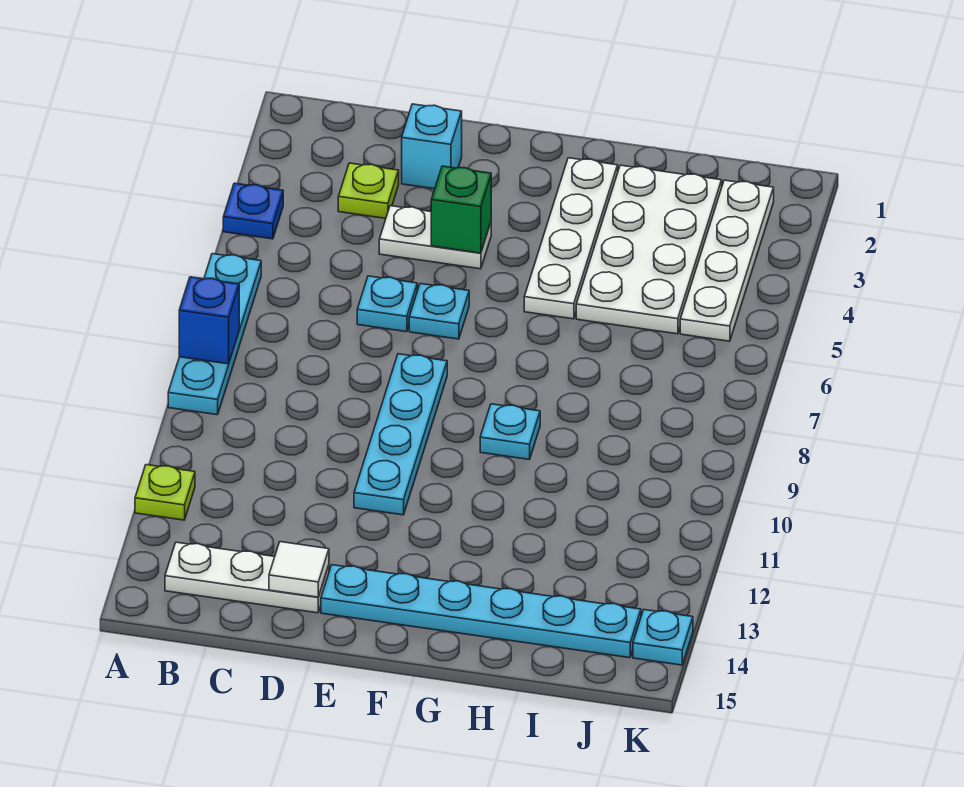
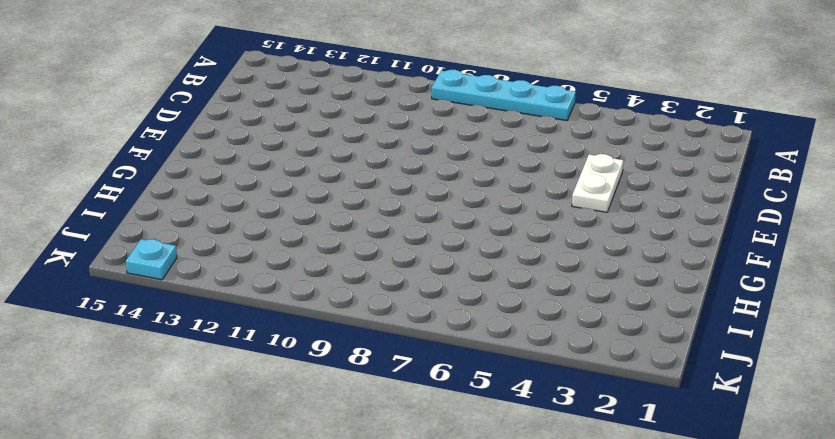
none -> blue plate A4 level 1
none -> lime plate A12 level 1
none -> white plate B14:D14 level 1

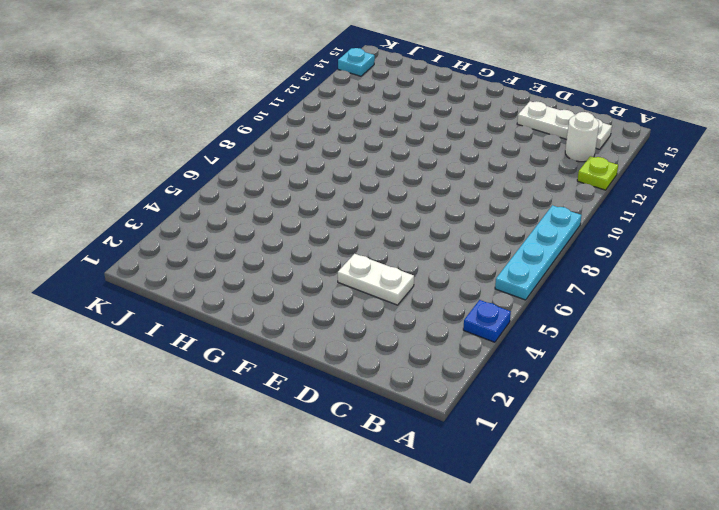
white round brick B13 level 1 -> none
none -> lime plate C3 level 1
none -> cyan brick D2 level 1
none -> cyan plate D6 level 1

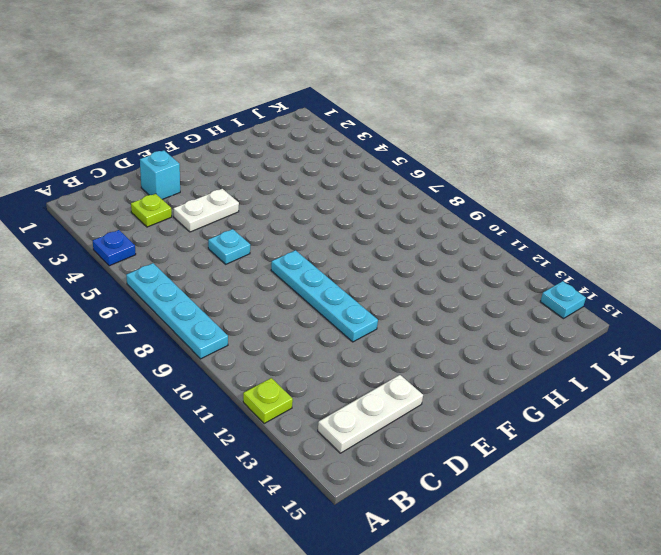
none -> cyan plate E6 level 1
none -> cyan plate E14:J14 level 1
none -> white plate G2:G5 level 1

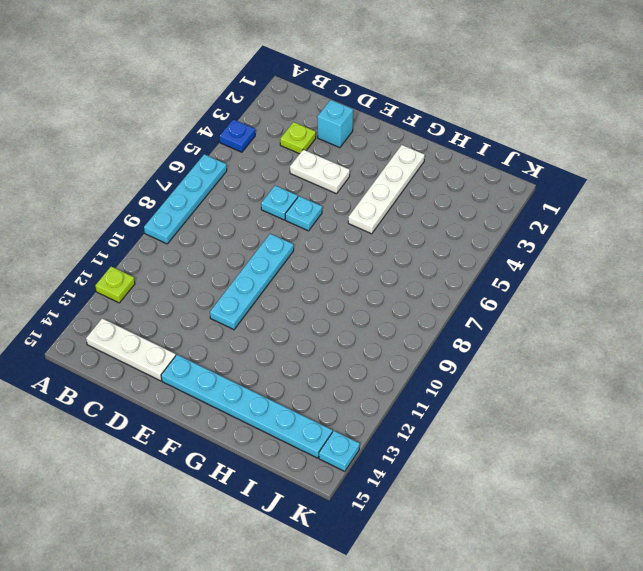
none -> cyan plate G9 level 1
none -> white plate H2:I5 level 1
none -> white plate J2:J5 level 1

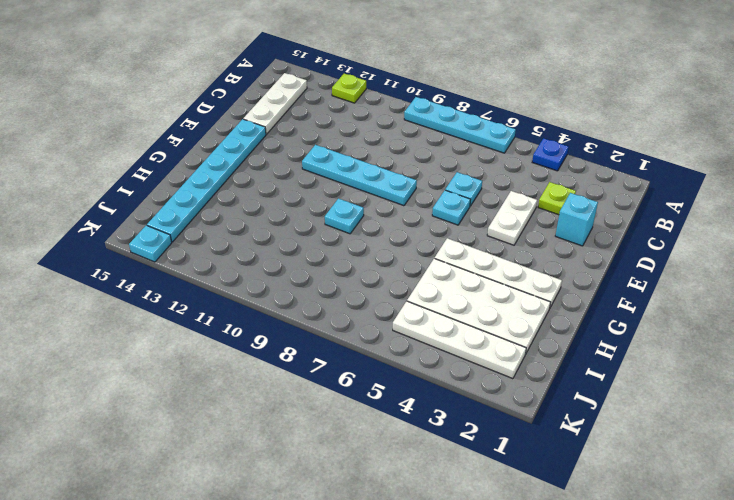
none -> blue brick A8 level 2
none -> white tile D14 level 2
none -> green brick E4 level 2

